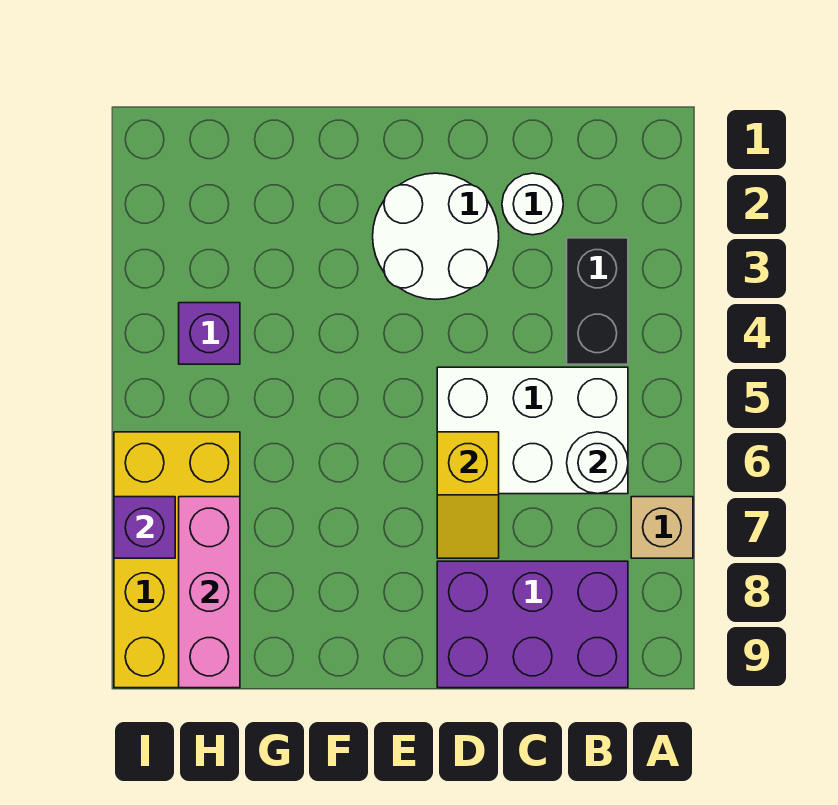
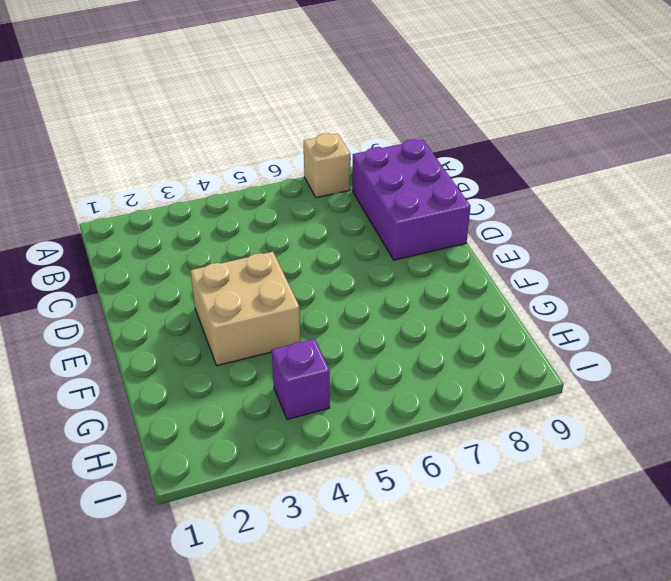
tan brick E3:F4 level 1 -> white round brick D2:E3 level 1
none -> black brick B3:B4 level 1
none -> white brick B5:D6 level 1
none -> white round brick C2 level 1

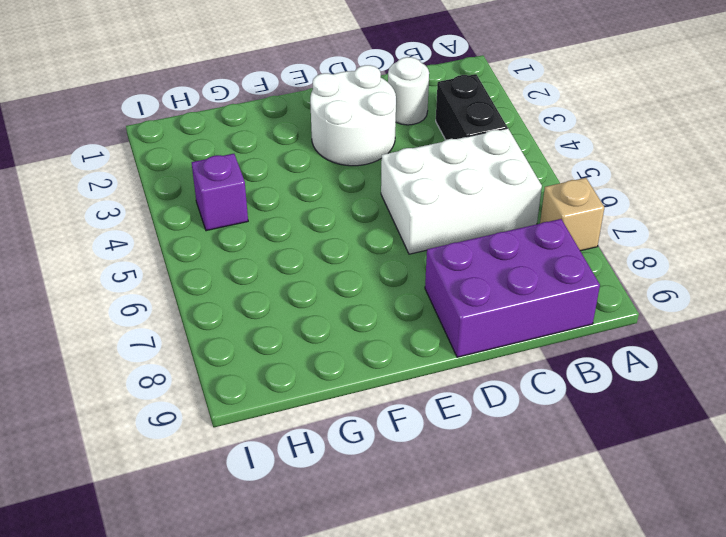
none -> yellow brick H6:I9 level 1
none -> white round brick B6 level 2
none -> yellow slope D6:D7 level 2 top 6

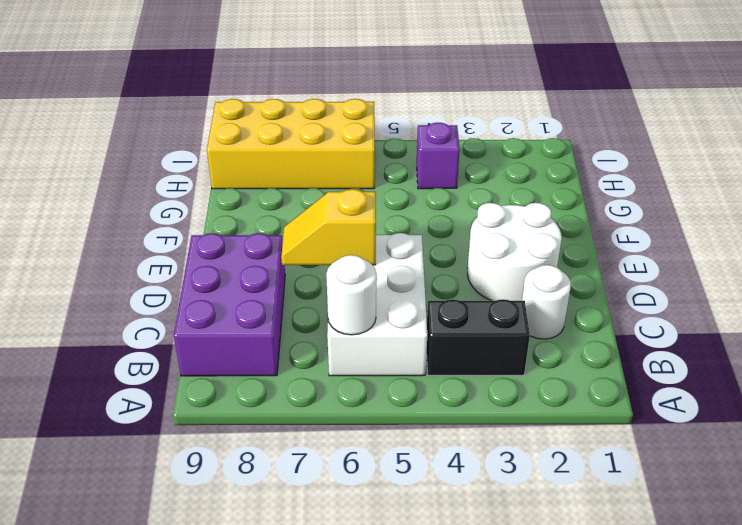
none -> tan brick A7 level 1
none -> pink brick H7:H9 level 2
none -> purple brick I7 level 2

